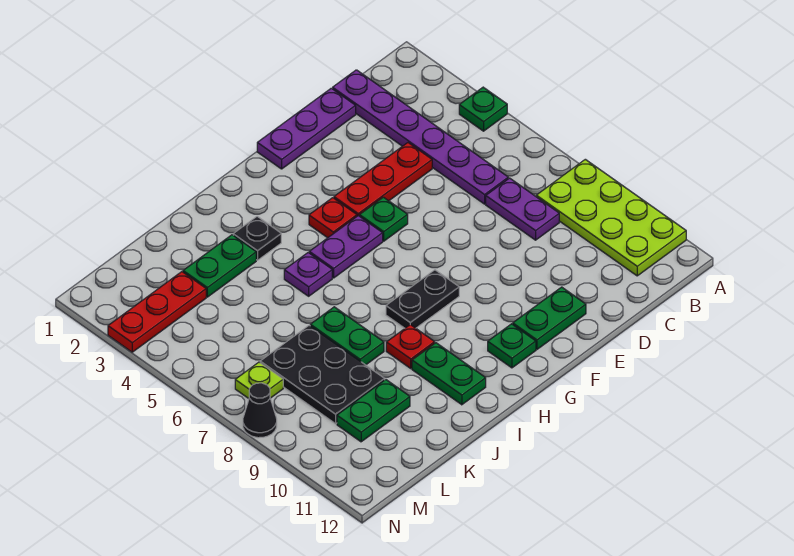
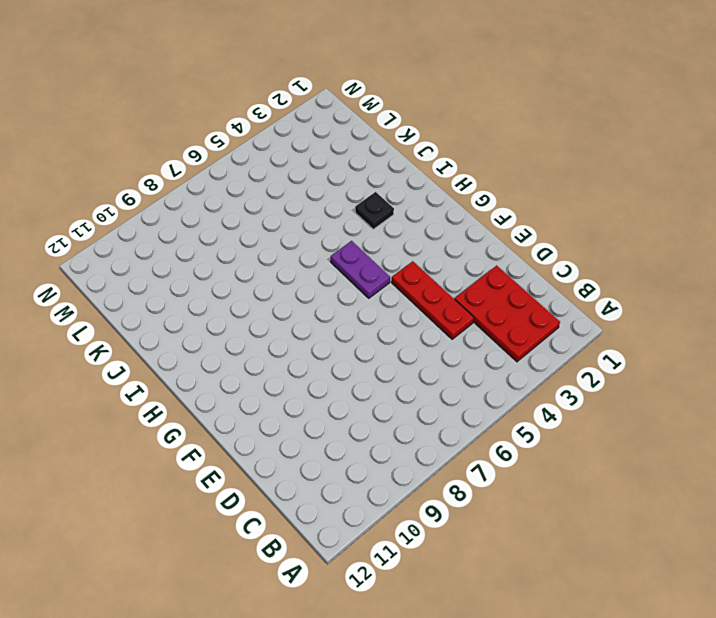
red plate B2:D3 level 1 -> purple plate C1:C6 level 1
none -> green plate A4 level 1
none -> lime plate A8:B11 level 1
none -> purple plate C7:C8 level 1

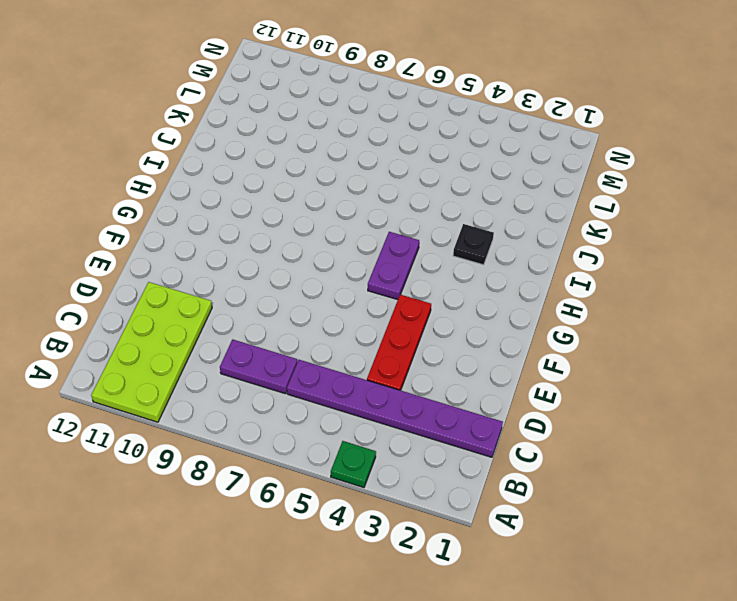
lime plate A10:D11 level 1 -> lime plate A8:B11 level 1
none -> purple plate D1:F1 level 1
none -> green plate E11:F11 level 1
none -> green plate F5 level 1

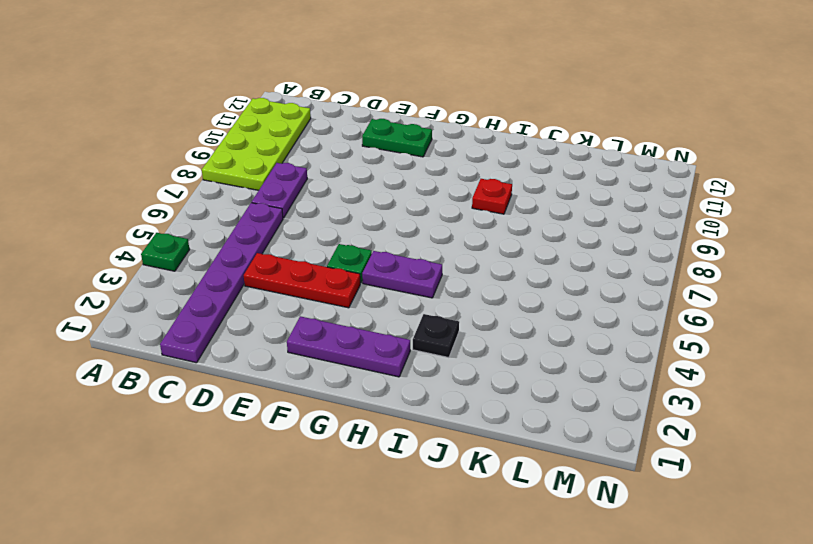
purple plate F2:H2 level 1 -> purple plate D1:F1 level 1
none -> red plate G4 level 1
none -> black plate G8:H8 level 1
none -> green plate G11 level 1

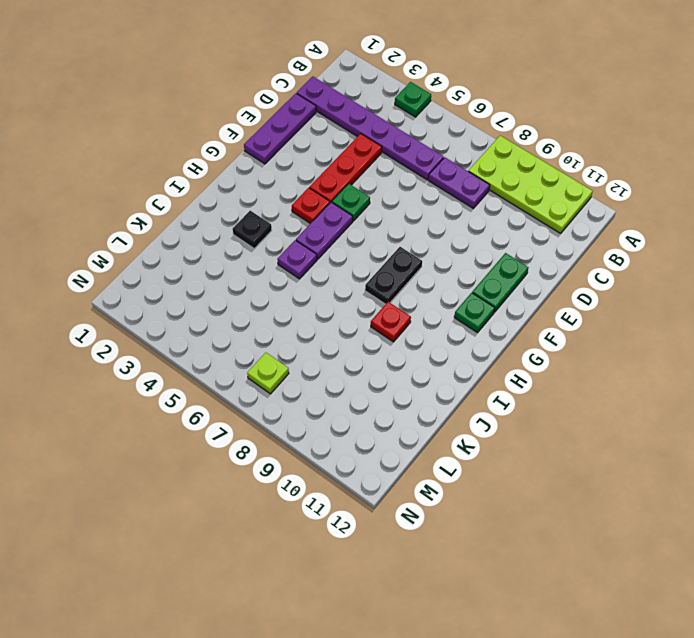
none -> green plate I10:I11 level 1
none -> green plate J3:K3 level 1
none -> green plate J7:J8 level 1

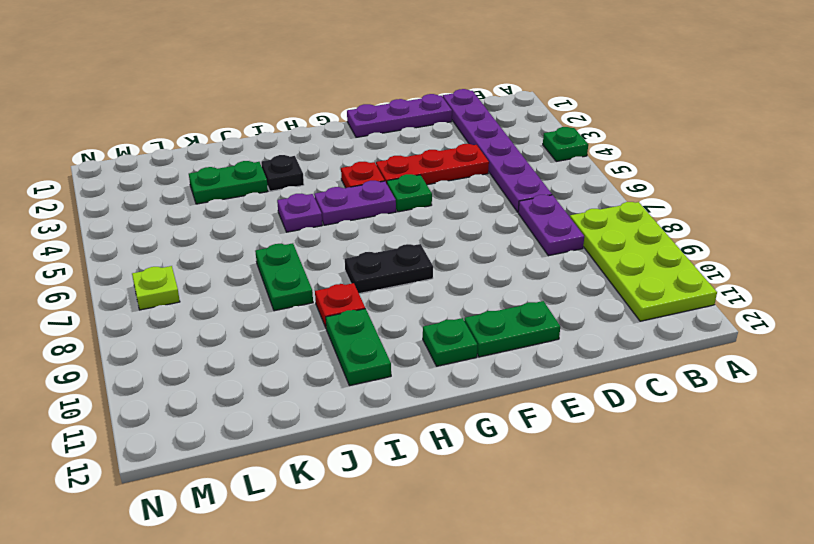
none -> black plate K7:L9 level 1
none -> green plate K10:L10 level 1
none -> red plate L3:N3 level 1

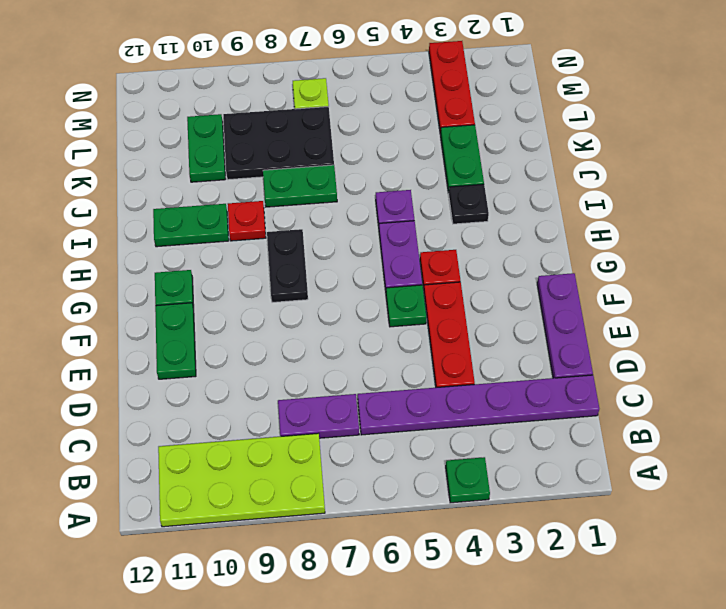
none -> black cone N8 level 1

